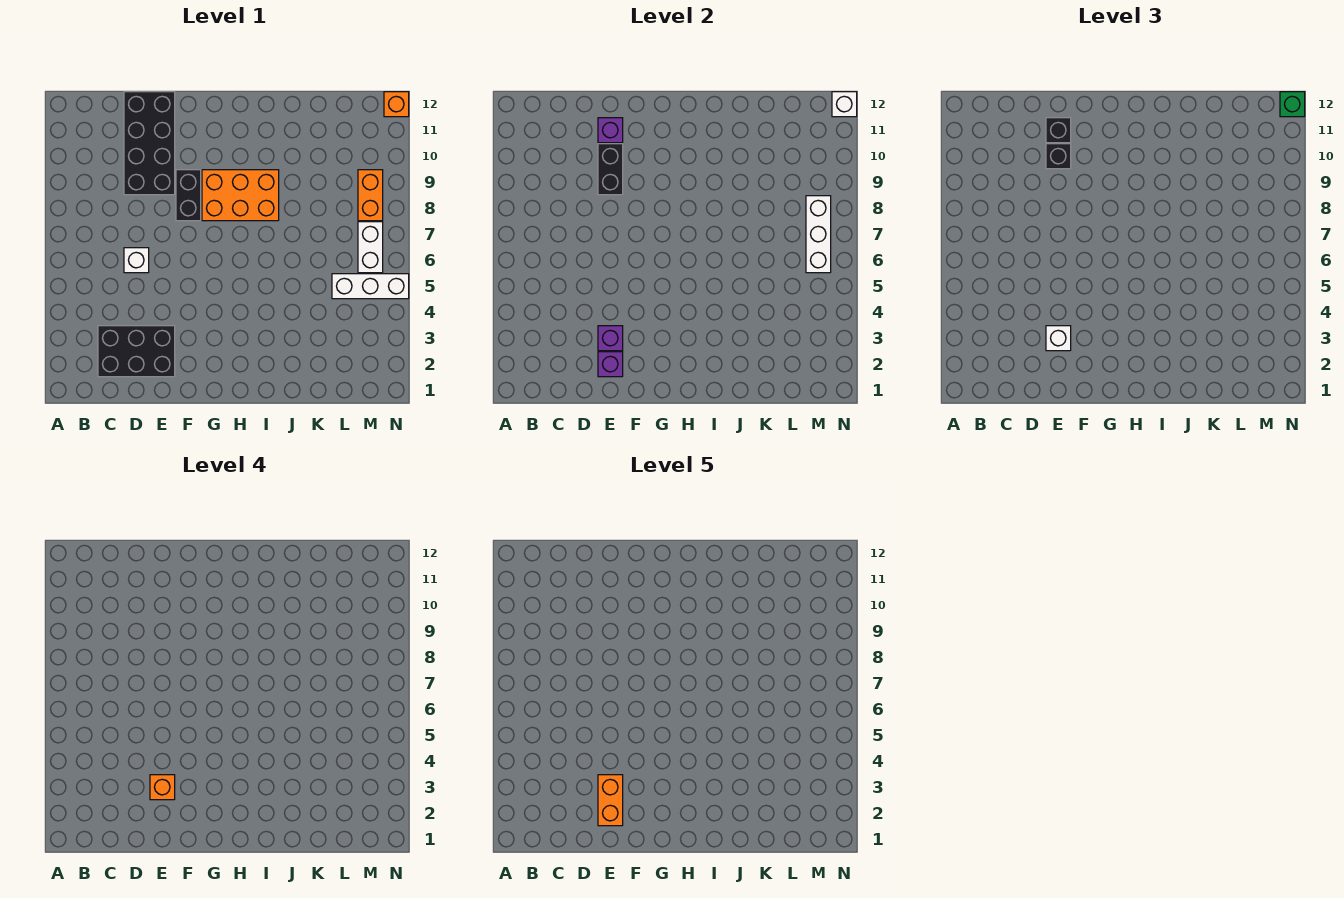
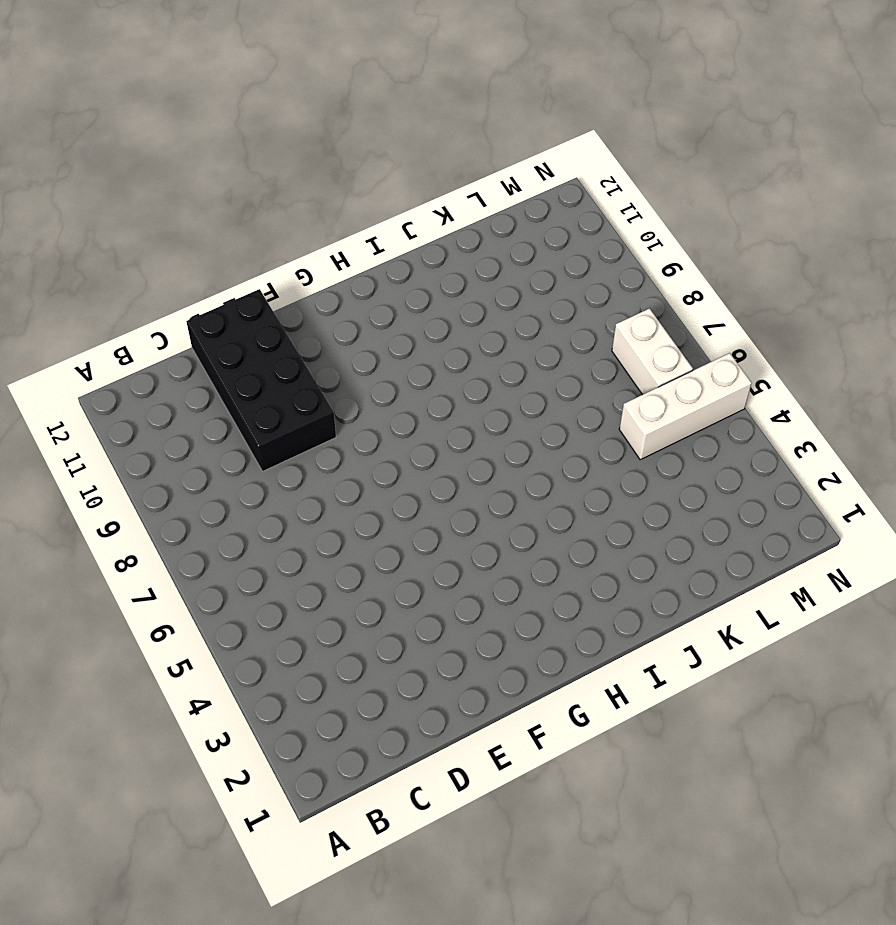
none -> black brick C2:E3 level 1
none -> white brick D6 level 1
none -> black brick F8:F9 level 1

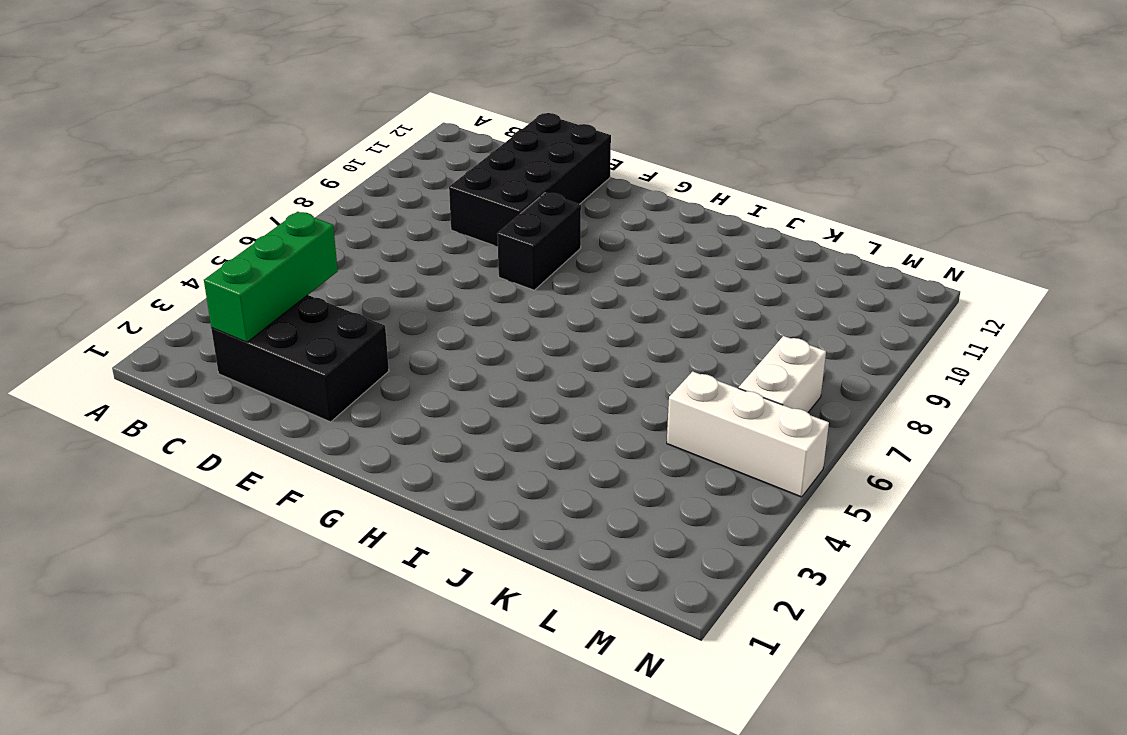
green brick C2:C4 level 2 -> none
none -> white brick D6 level 1
none -> orange brick G8:I9 level 1
none -> orange brick M8:M9 level 1

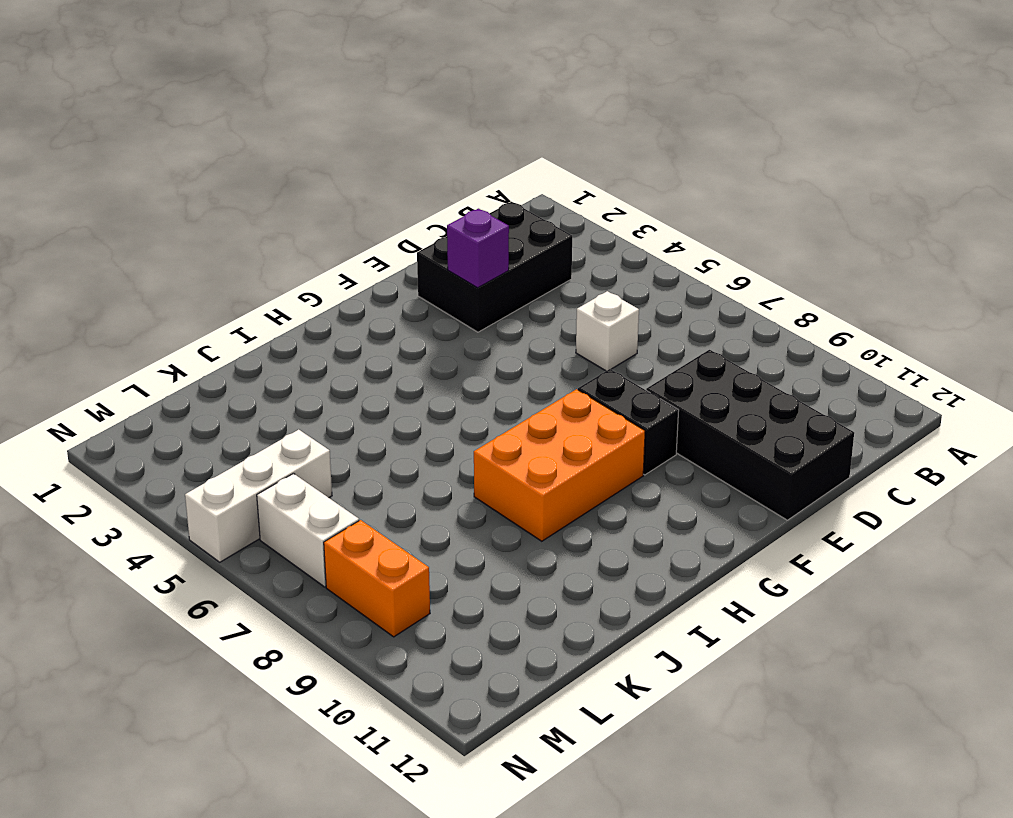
none -> orange brick N12 level 1
none -> purple brick E2 level 2
none -> black brick E9:E10 level 2

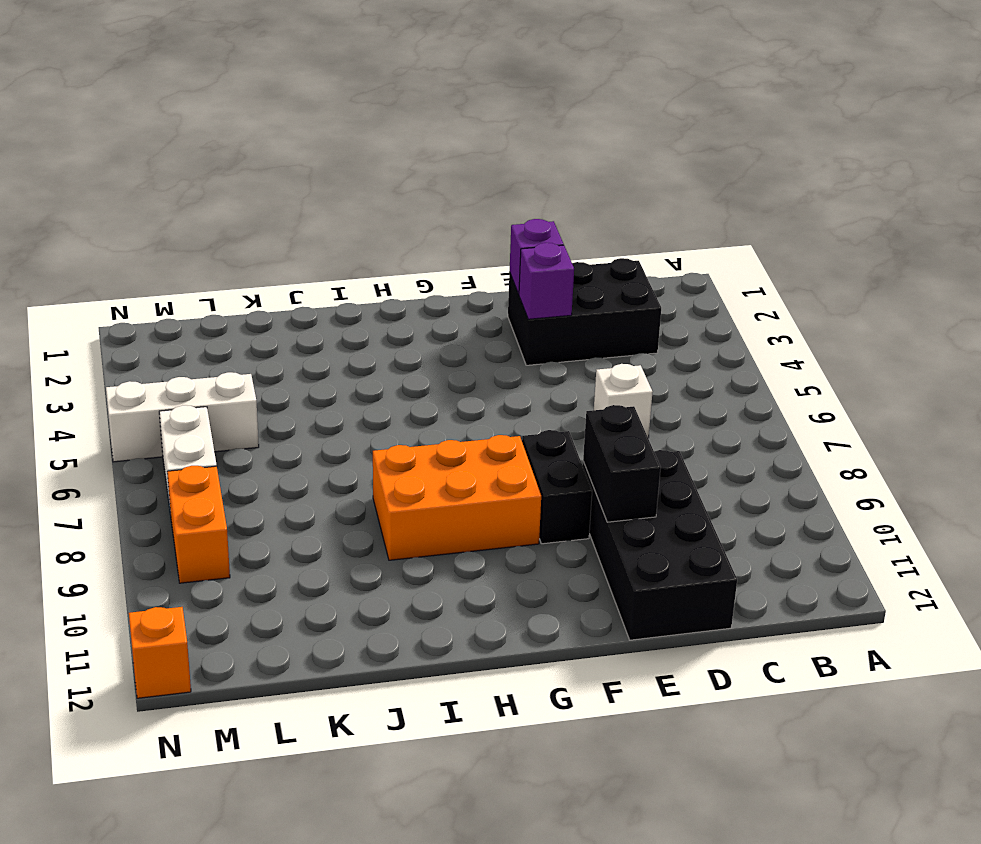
none -> purple brick E11 level 2
none -> white brick M6:M8 level 2
none -> white brick N12 level 2

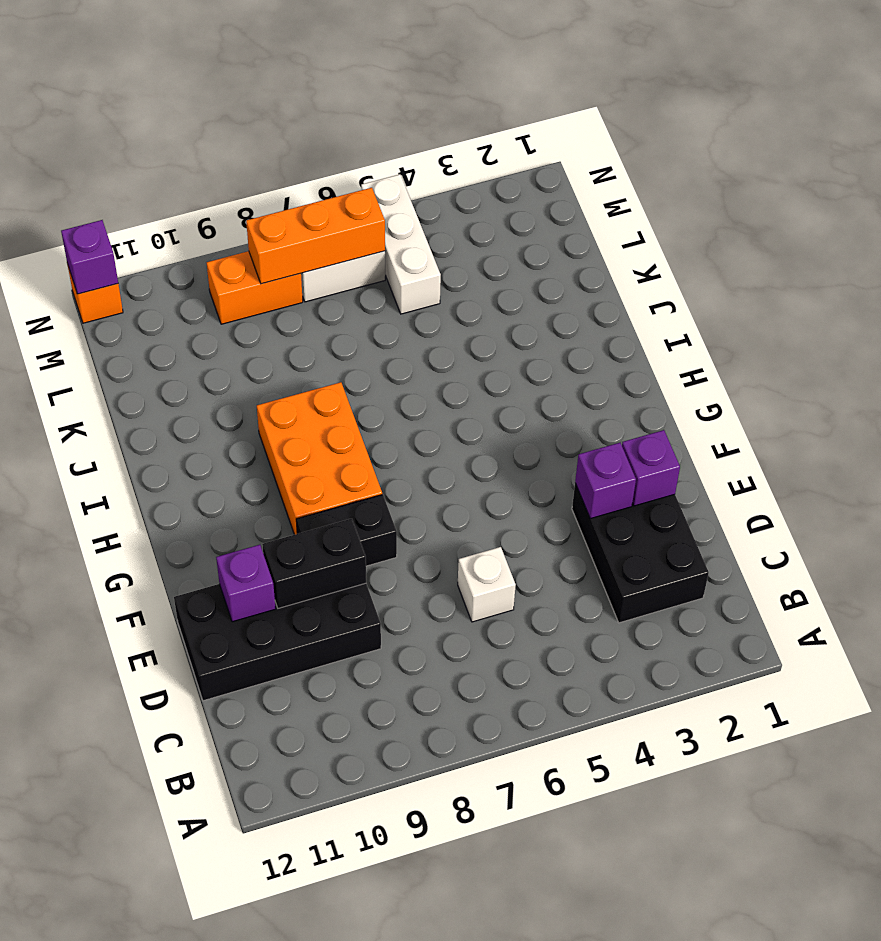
orange brick M6:M8 level 2 -> white brick M6:M8 level 2
purple brick N12 level 2 -> white brick N12 level 2
none -> white brick E3 level 3
none -> black brick E10 level 3
none -> black brick E11 level 3

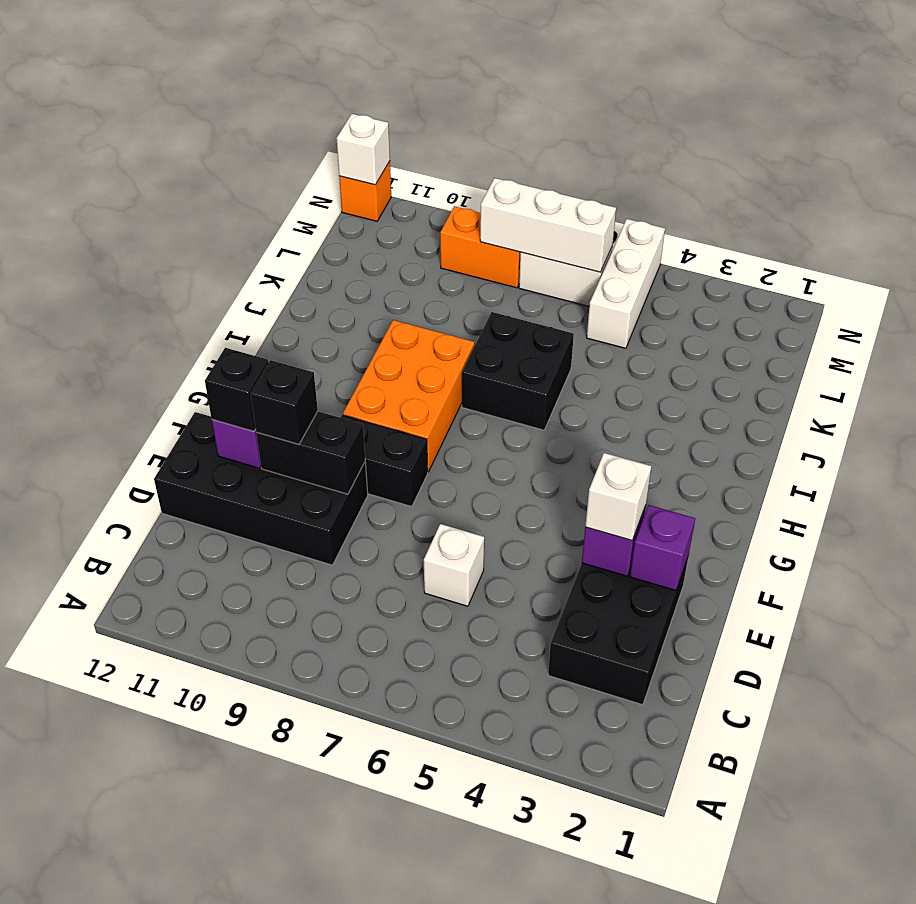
black brick I6:J7 level 1 -> none
none -> green brick N12 level 3
none -> orange brick E3 level 4
none -> orange brick E2:E3 level 5

